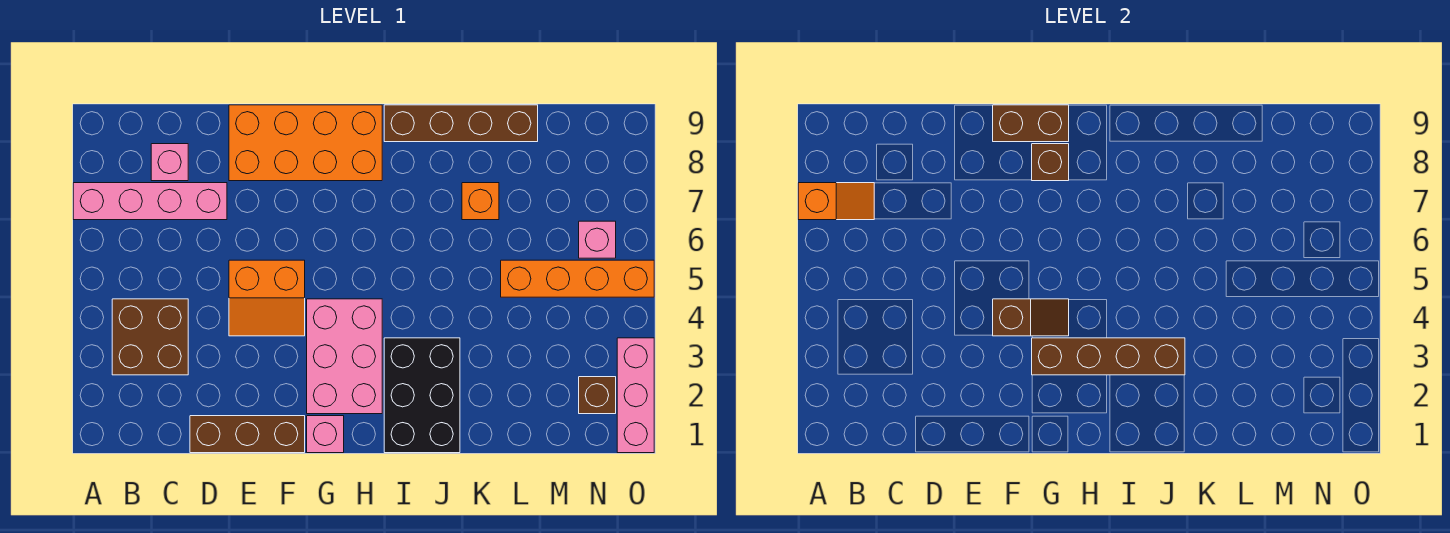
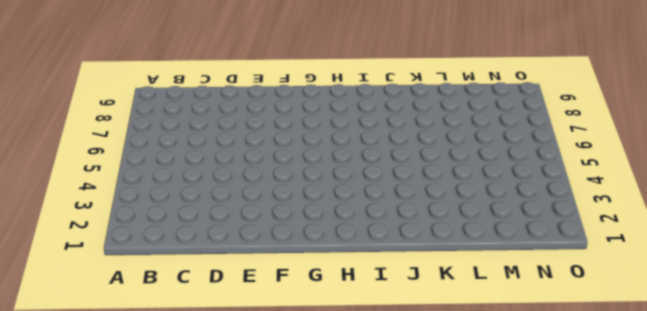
none -> pink brick A7:D7 level 1
none -> brown brick B3:C4 level 1
none -> pink brick C8 level 1

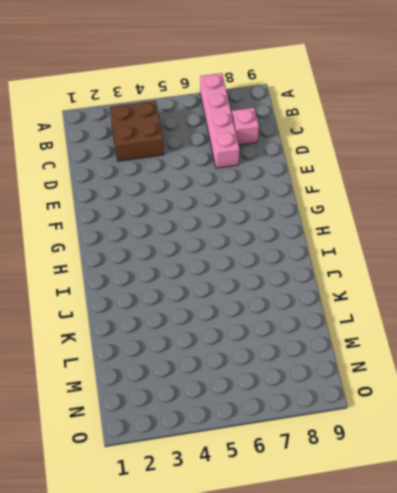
none -> brown brick D1:F1 level 1
none -> orange slope E4:F5 level 1 top 5
none -> orange brick E8:H9 level 1

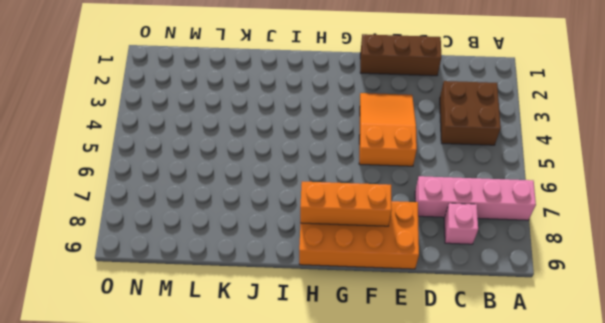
orange slope E3:F5 level 1 top 5 -> orange slope E4:F5 level 1 top 5
orange brick F8:H8 level 2 -> brown brick G8 level 2
none -> pink brick G1 level 1
none -> pink brick G2:H4 level 1
none -> black brick I1:J3 level 1

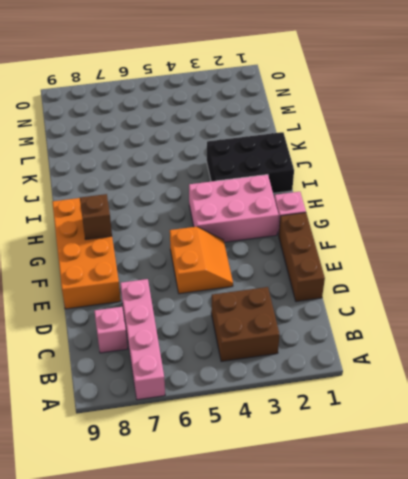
none -> brown brick I9:L9 level 1
none -> orange brick K7 level 1
none -> orange brick L5:O5 level 1

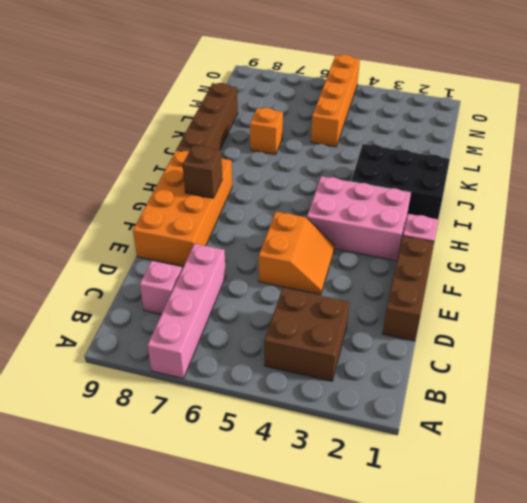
none -> brown brick N2 level 1
none -> pink brick N6 level 1
none -> pink brick O1:O3 level 1

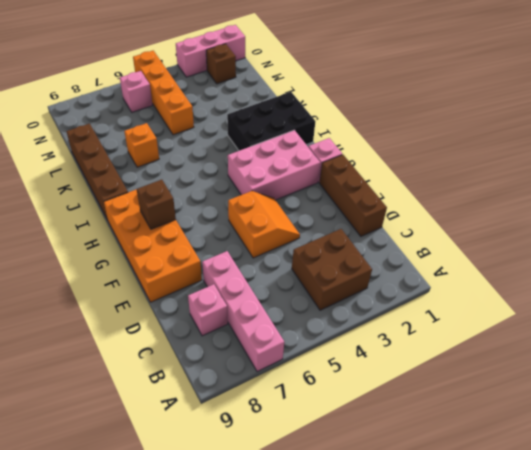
none -> orange slope A7:B7 level 2 top A
none -> brown slope F4:G4 level 2 top F
none -> brown brick F9:G9 level 2

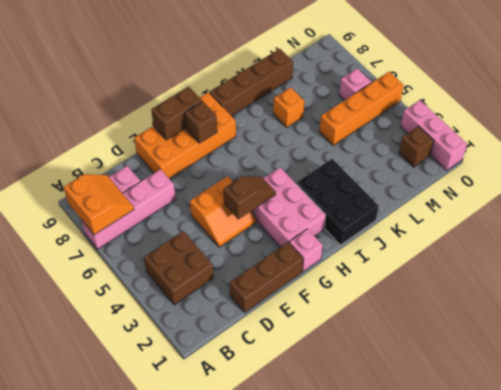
orange slope A7:B8 level 2 top A -> orange slope A7:B7 level 2 top A
none -> brown brick G3:J3 level 2

